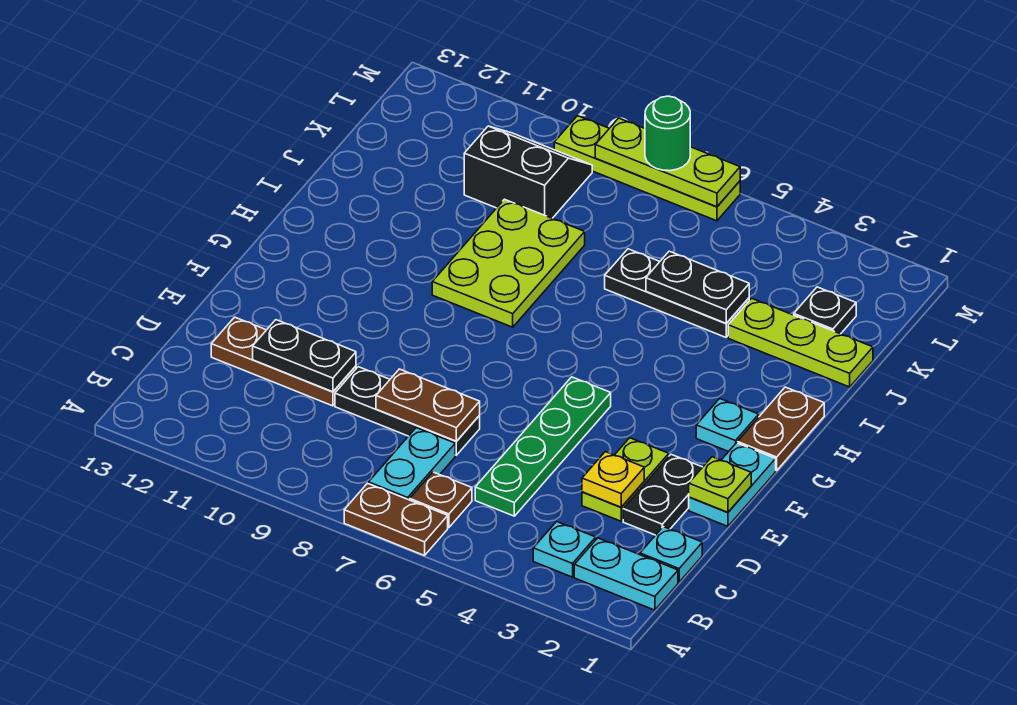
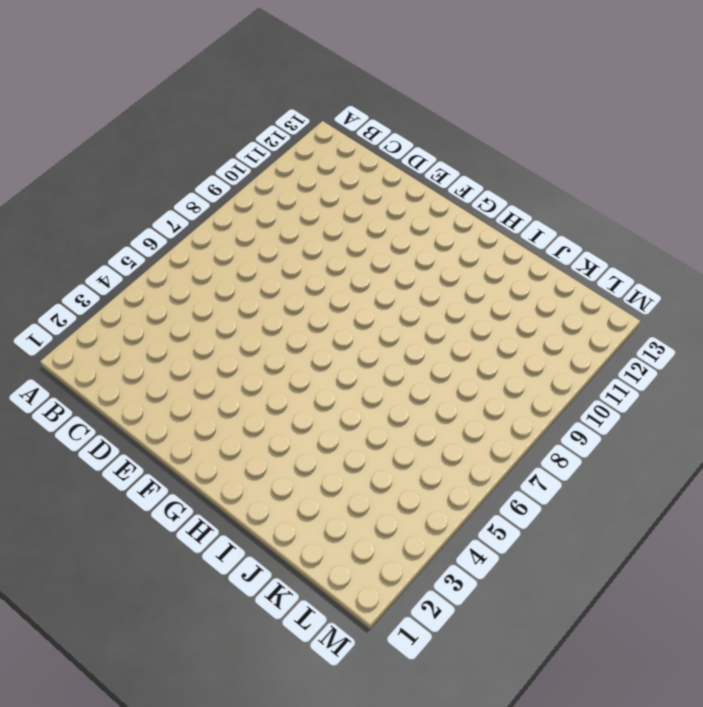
none -> brown plate A6:A7 level 1
none -> cyan plate B1:B2 level 1
none -> cyan plate B3 level 1

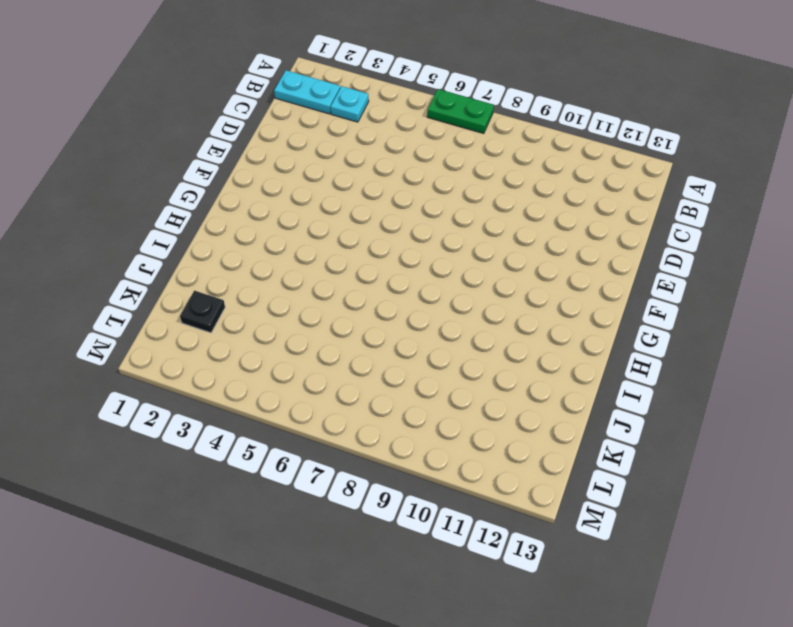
green plate A6:A7 level 1 -> brown plate A6:A7 level 1
none -> brown plate B6 level 1
none -> cyan plate B7:C7 level 1
none -> cyan plate C1 level 1

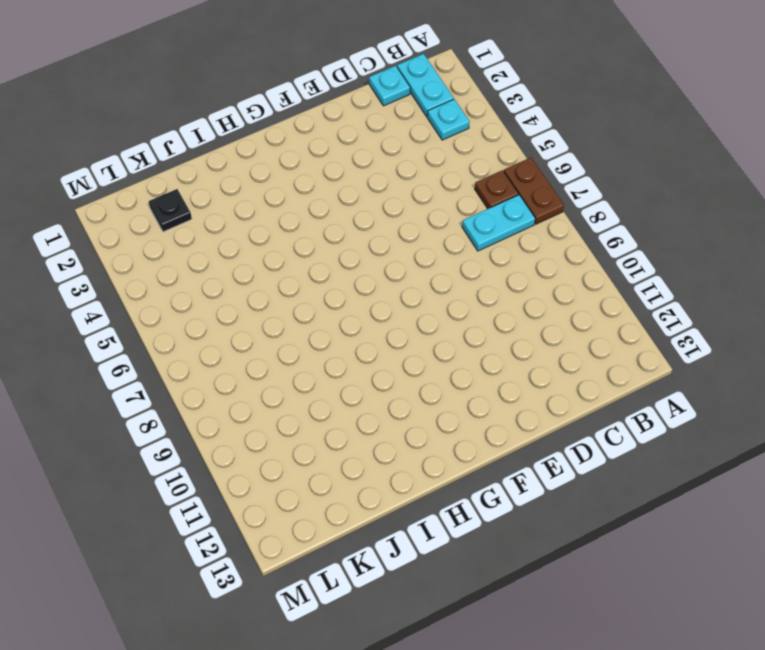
none -> green plate C5:F5 level 1
none -> black plate D2:E2 level 1
none -> lime plate D3:E3 level 1

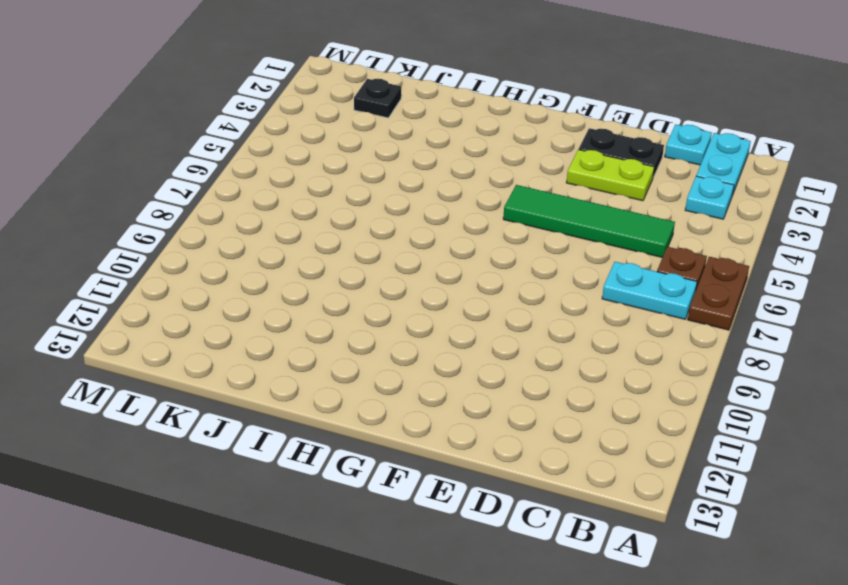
green tile C5:F5 level 1 -> green plate C5:F5 level 1
none -> black plate D7:D9 level 1
none -> brown plate D10:D12 level 1
none -> cyan plate E1:F1 level 1

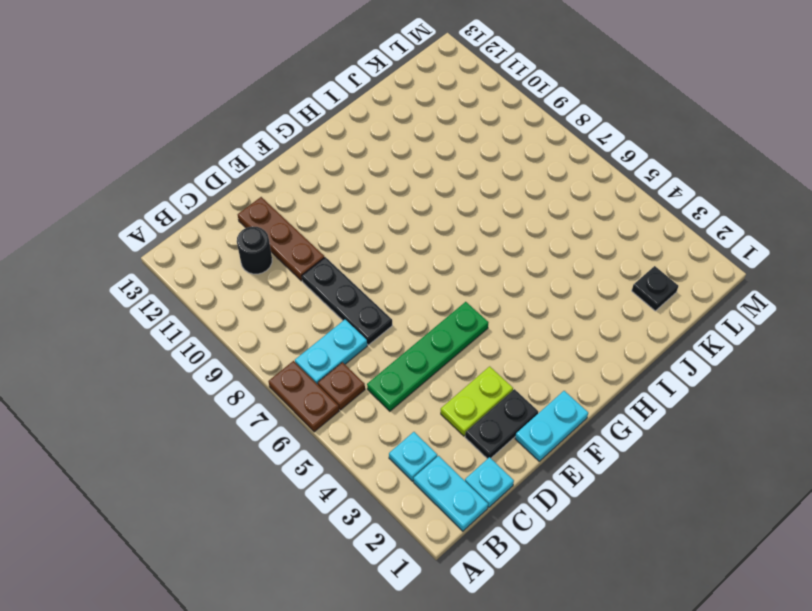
black round brick C11 level 1 -> none
none -> brown plate G1:H1 level 1
none -> cyan plate G2 level 1
none -> lime plate H8:J9 level 1

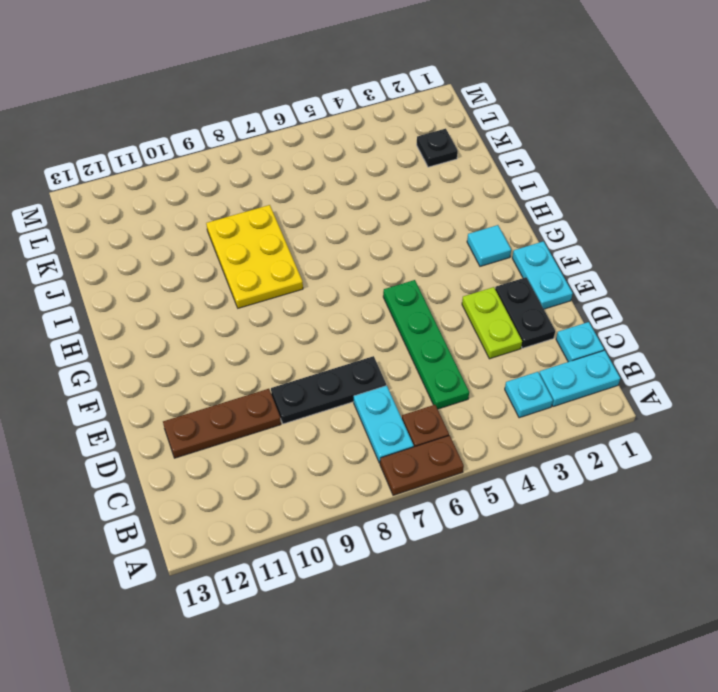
cyan tile G2 level 1 -> cyan plate G2 level 1
yellow plate H8:J9 level 1 -> lime plate H8:J9 level 1
none -> brown plate G1:H1 level 1
none -> lime plate J1:J3 level 1
none -> black plate J4:J6 level 1

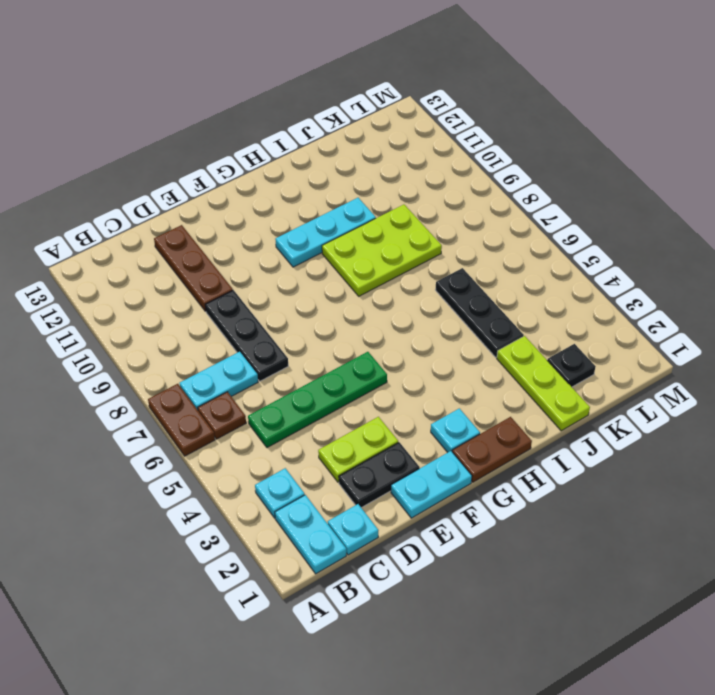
cyan plate G10:I10 level 1 -> none
none -> black slope K9:L10 level 1 top K
none -> lime plate M6:M9 level 1
none -> yellow plate D3 level 2

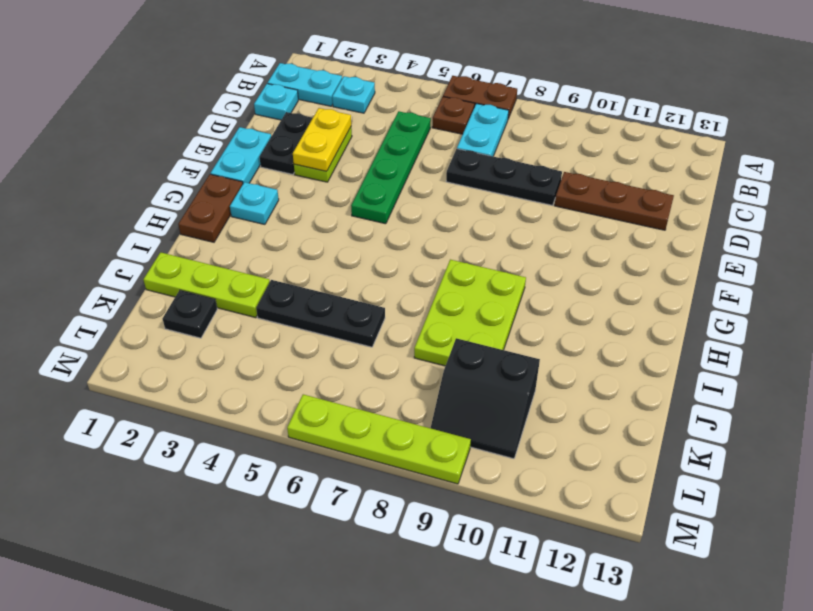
yellow plate D3:E3 level 2 -> yellow plate D3 level 2
none -> brown plate D7:D8 level 2
none -> black plate D10:D11 level 2
none -> lime plate E1 level 2

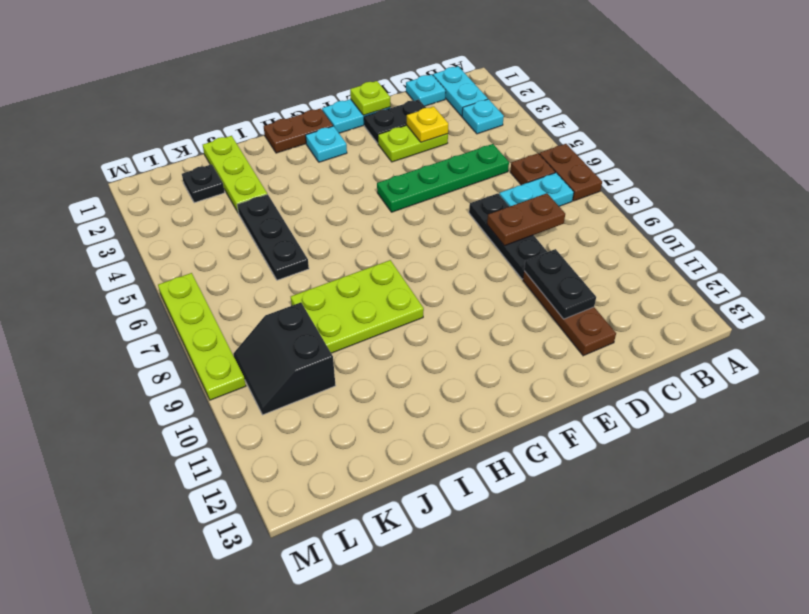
brown plate C8:D8 level 2 -> brown plate D7:D8 level 2
none -> black plate J4:J5 level 2
none -> lime plate M6:M8 level 2
none -> green round brick M7 level 3

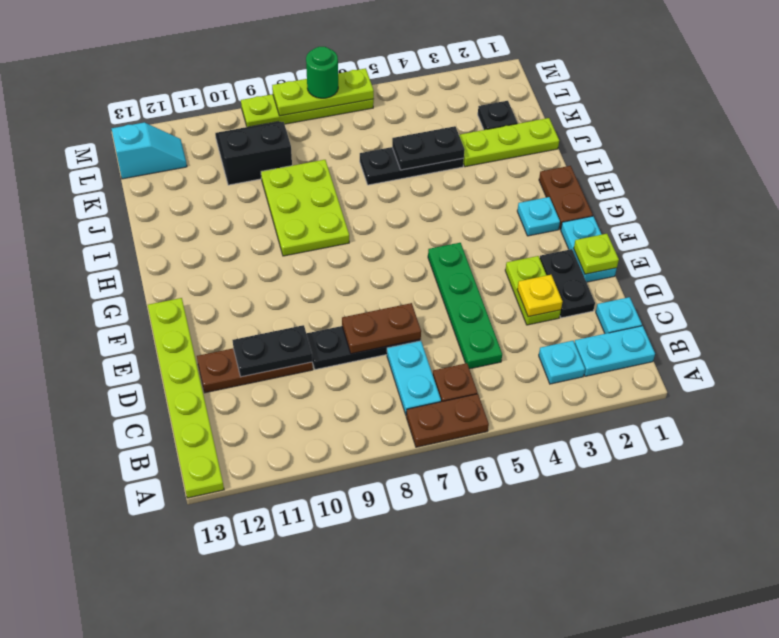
lime plate A13:F13 level 1 -> none
cyan slope L12:L13 level 1 top 13 -> none

